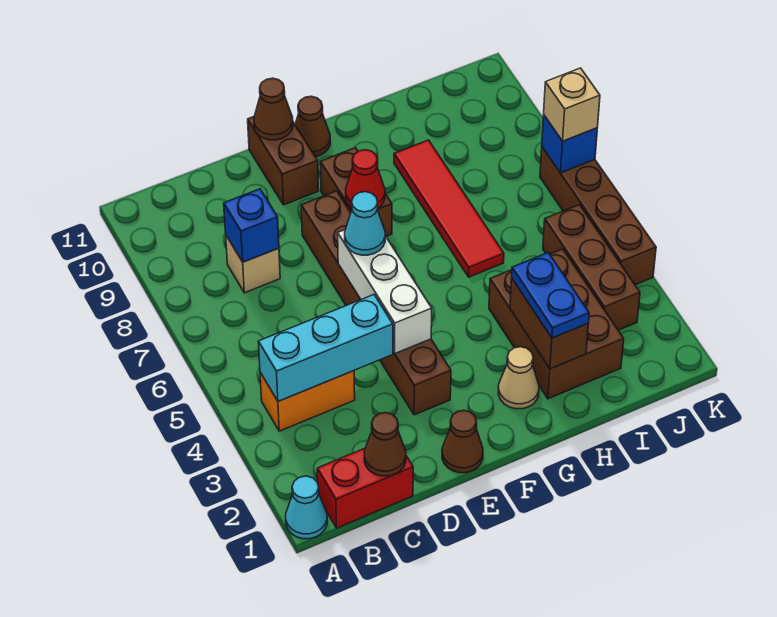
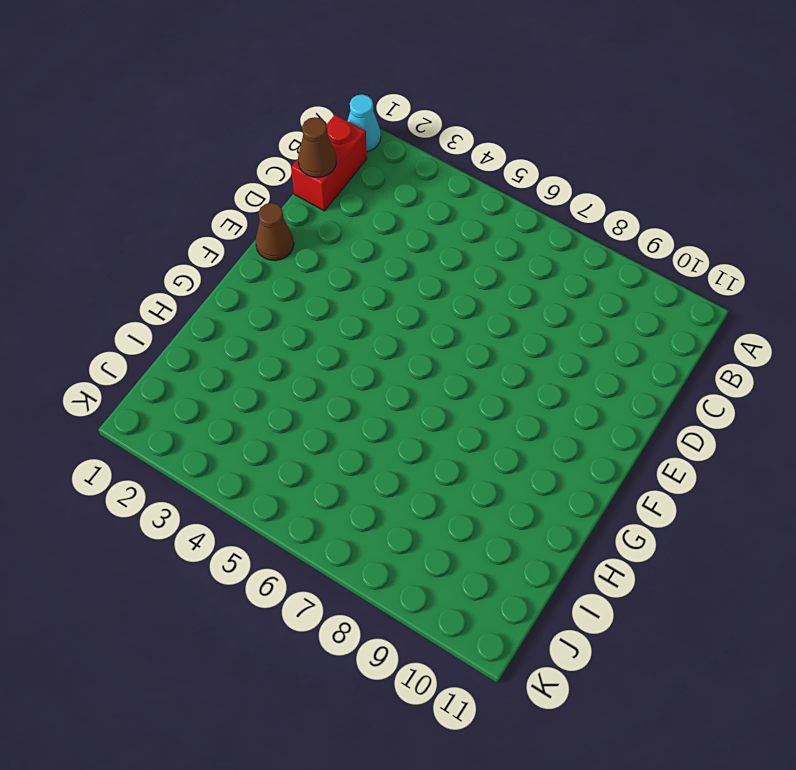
none -> orange brick B4:C4 level 1
none -> tan brick C8 level 1
none -> brown brick E3:E8 level 1

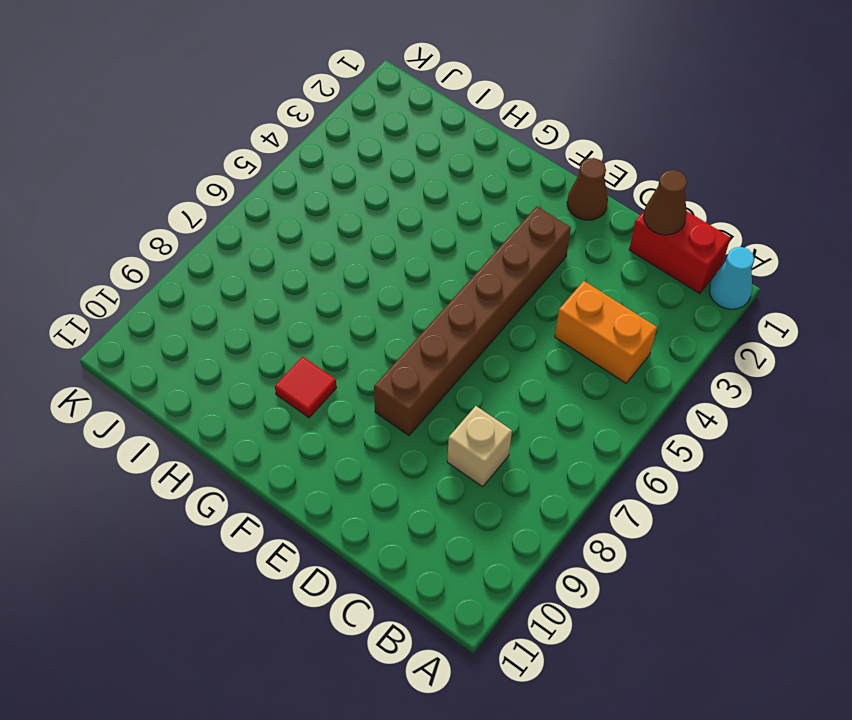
red tile G9 level 1 -> none
none -> brown brick E10:E11 level 1
none -> brown brick F8:F9 level 1
none -> brown cone F11 level 1

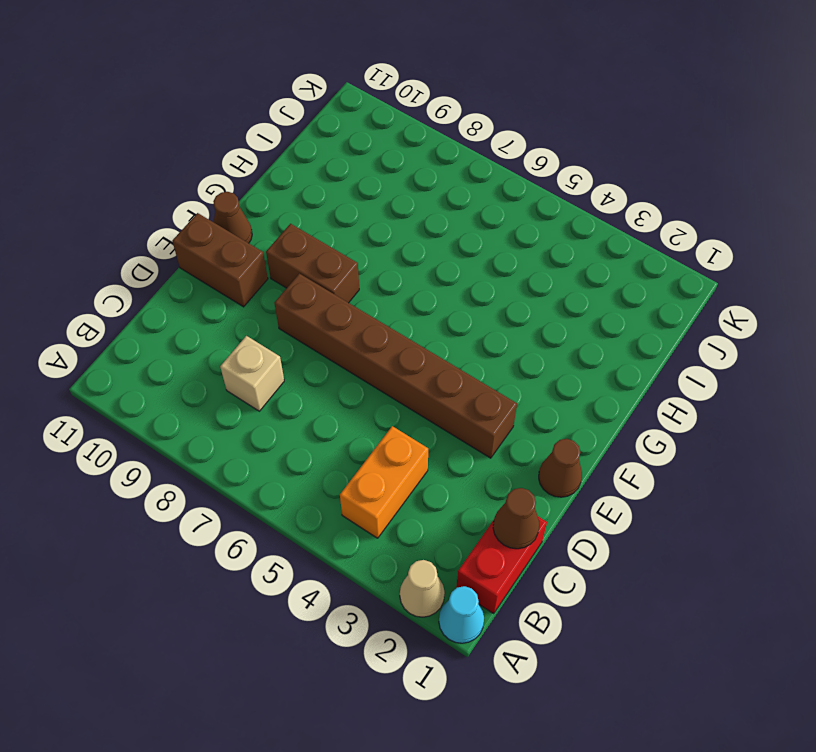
tan cone A2 level 1 -> tan cone G2 level 1
none -> brown brick H2:I4 level 1
none -> red tile H6:H9 level 1
none -> brown brick J3:J5 level 1

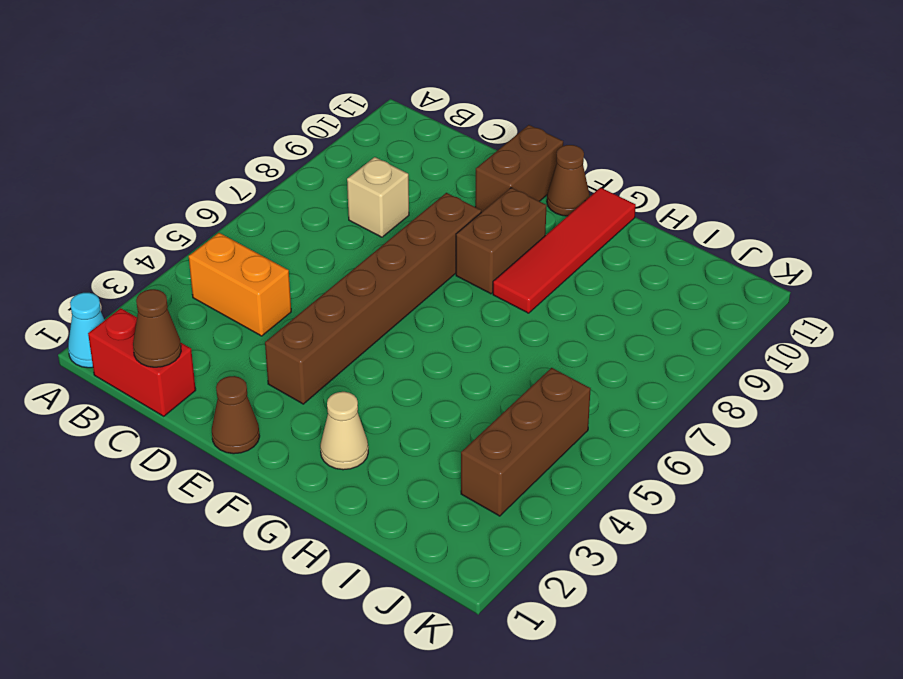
red tile G8:G11 level 1 -> red tile H6:H9 level 1
none -> brown brick H2:I4 level 1
none -> brown brick K4:K7 level 1
none -> cyan brick B4:D4 level 2

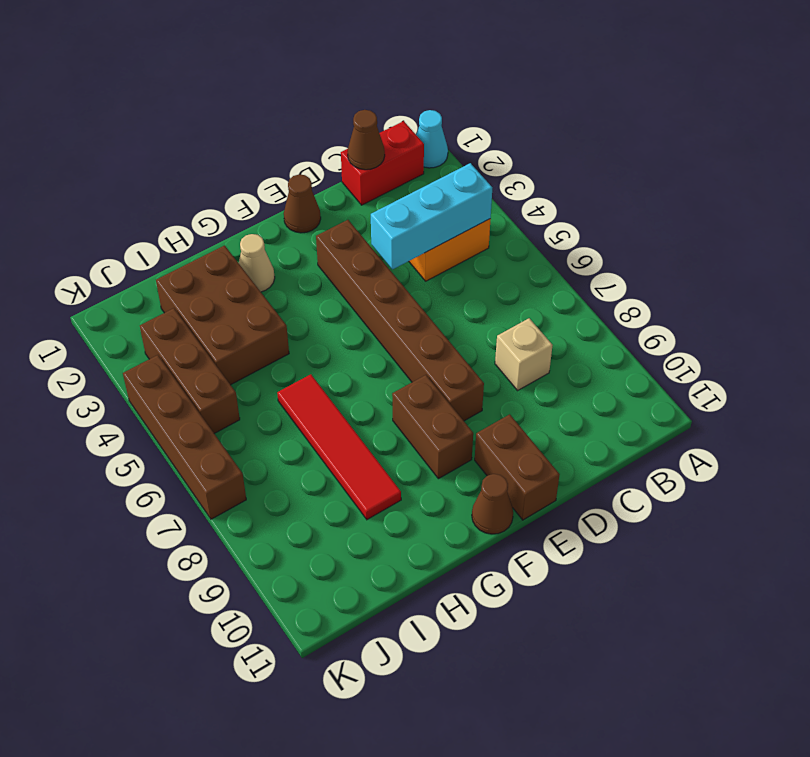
none -> blue brick C8 level 2
none -> white brick E4:E6 level 2
none -> brown cone E11 level 2

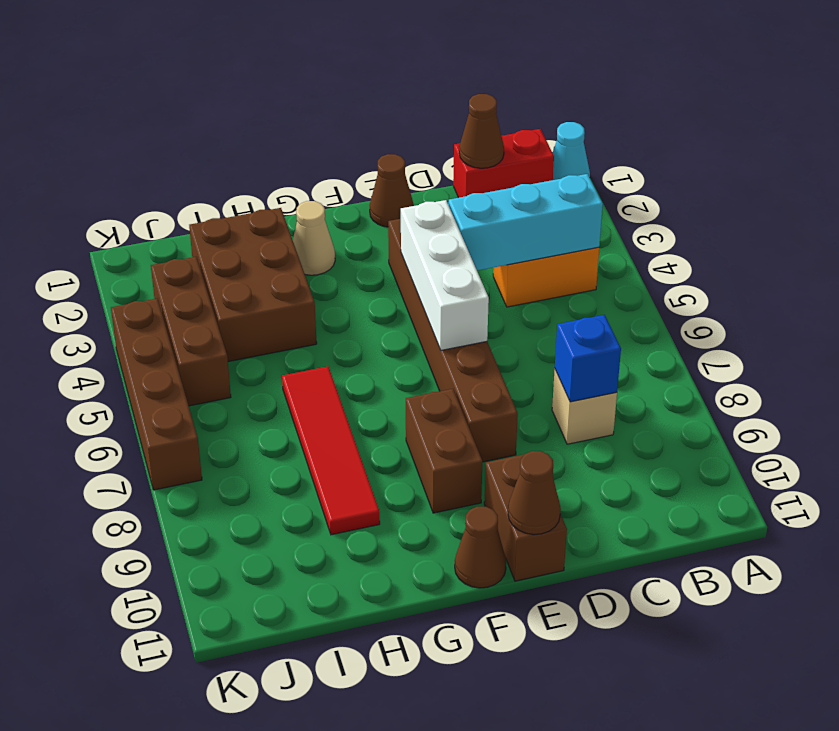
none -> red cone F8 level 2
none -> brown brick H2:H3 level 2
none -> blue brick K7 level 2

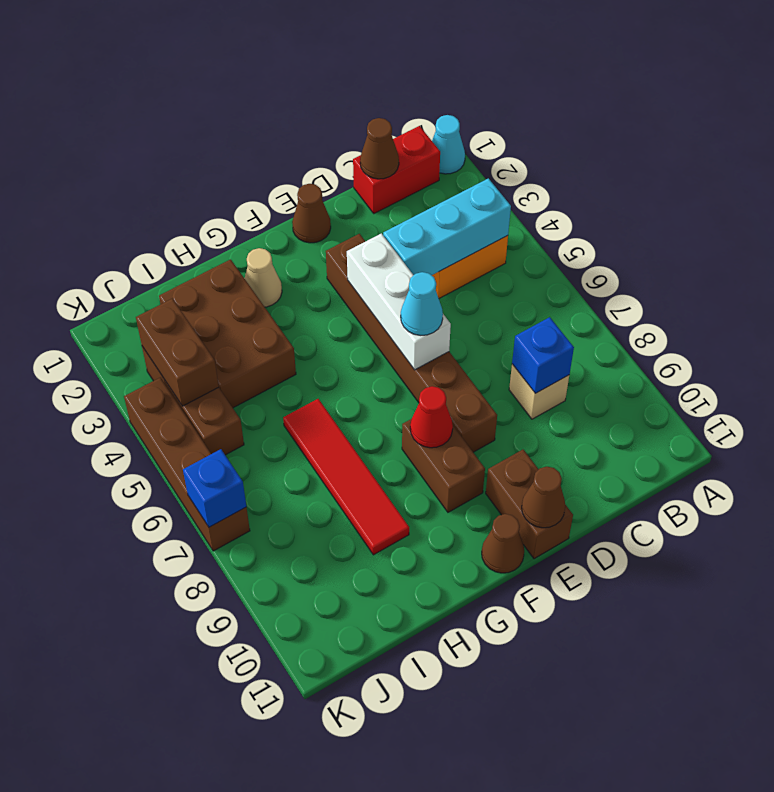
brown brick J3:J4 level 2 -> brown brick H2:H3 level 2
none -> blue plate H2:H3 level 3
none -> tan brick K7 level 3

